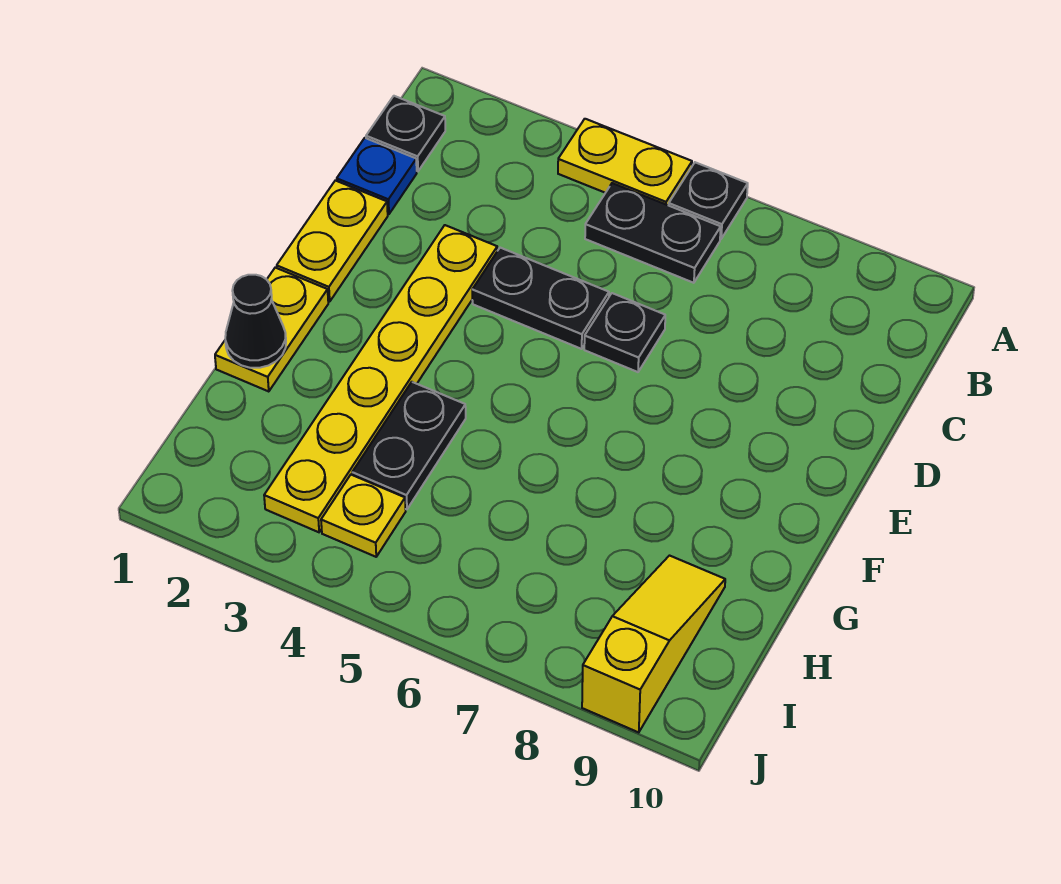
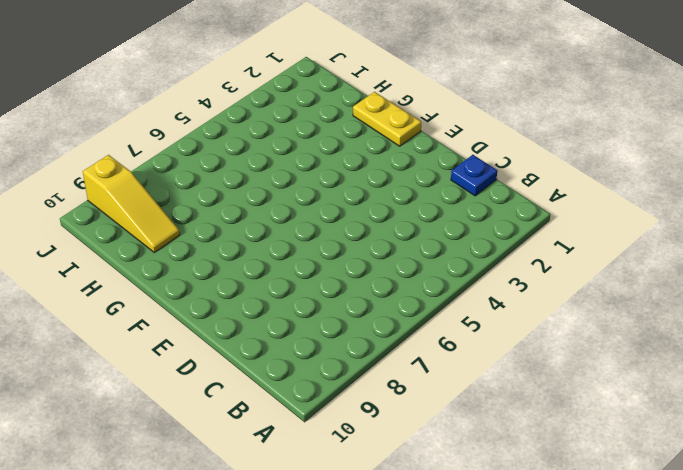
none -> yellow plate A4:A5 level 1
none -> black plate A6 level 1
none -> black plate B1 level 1

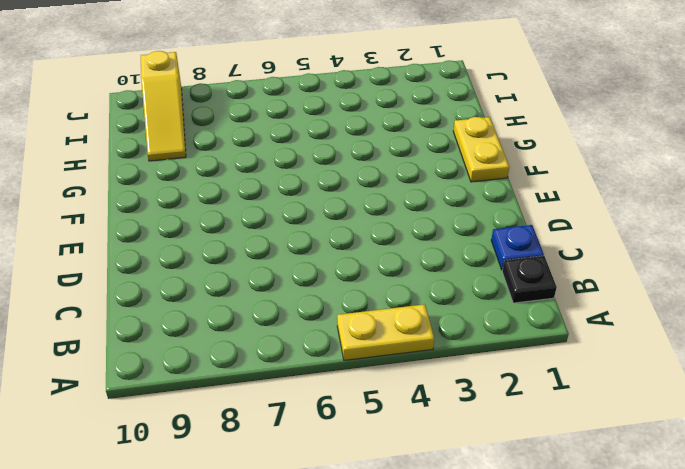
none -> black plate A6 level 1
none -> black plate B5:B6 level 1
none -> yellow plate D1:E1 level 1

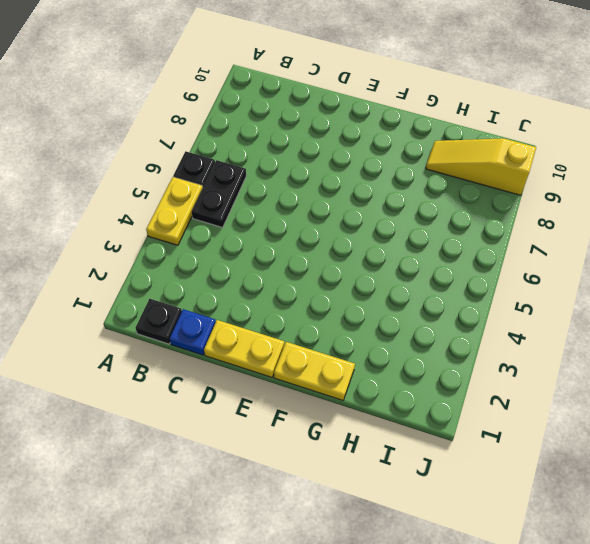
none -> yellow plate D3:I3 level 1
none -> black plate D4:D5 level 1
none -> black plate D6 level 1

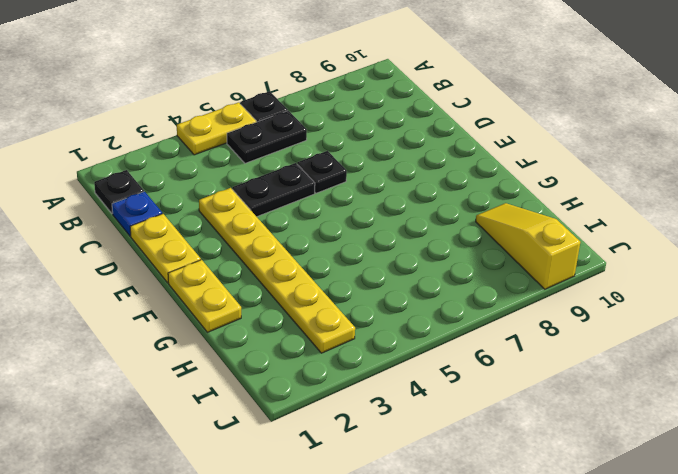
none -> black plate G4:H4 level 1
none -> yellow plate I4 level 1
none -> black cone G1 level 2

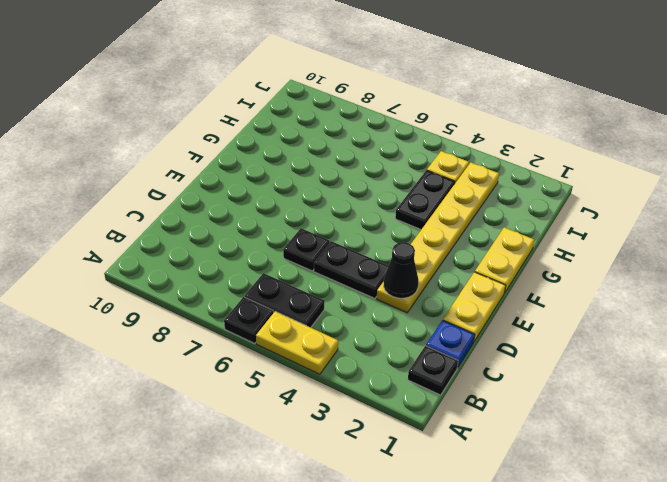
black cone D3 level 2 -> black cone G1 level 2
none -> yellow slope H9:J9 level 1 top J

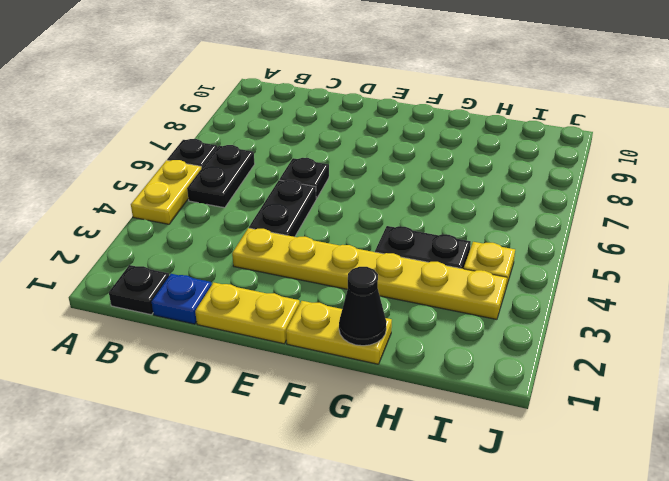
none -> yellow slope H9:J9 level 1 top J

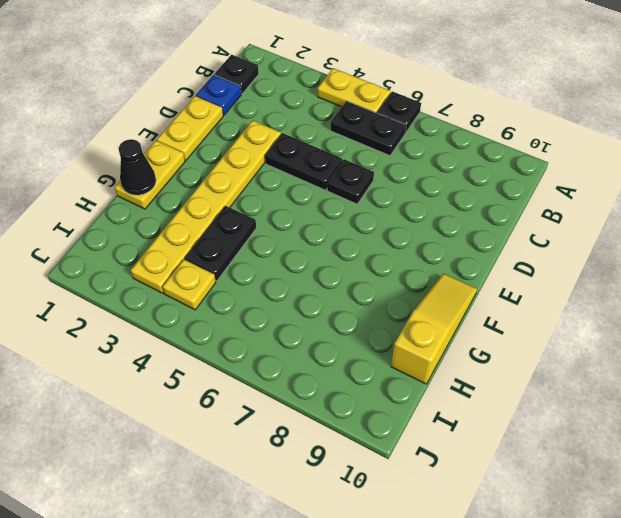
yellow slope F10:H10 level 1 top H -> yellow slope H9:J9 level 1 top J

